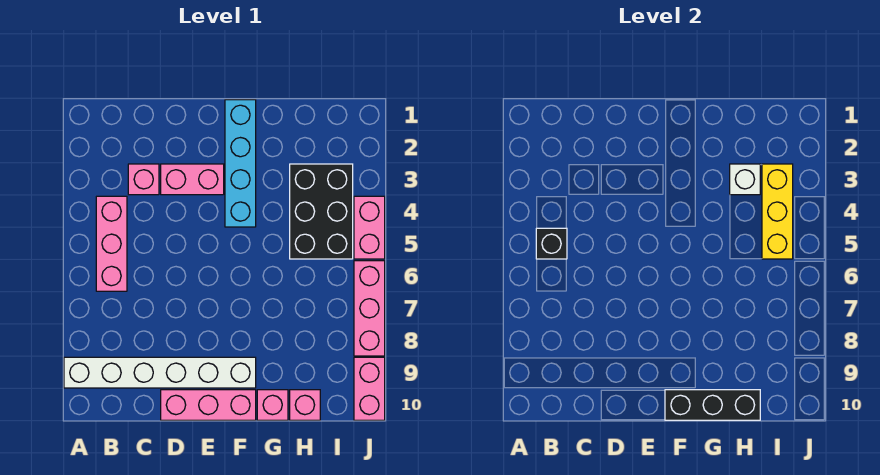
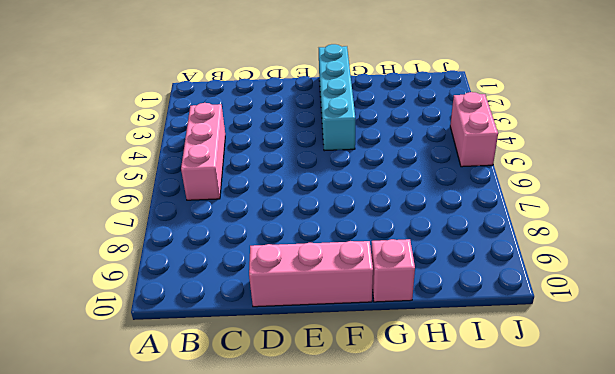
none -> white brick A9:F9 level 1
none -> pink brick C3 level 1
none -> pink brick D3:E3 level 1

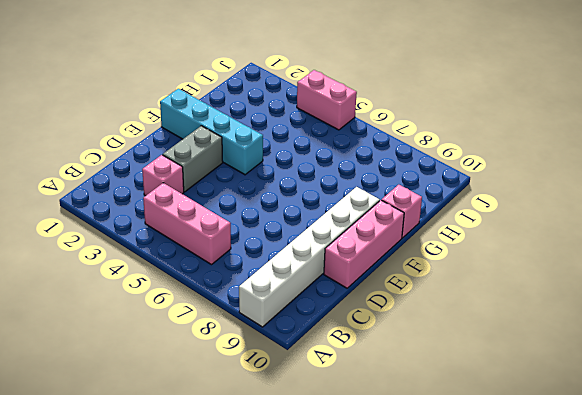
grey brick D3:E3 level 1 -> pink brick D3:E3 level 1
none -> black brick H3:I5 level 1
none -> pink brick H10 level 1
none -> pink brick J6:J8 level 1

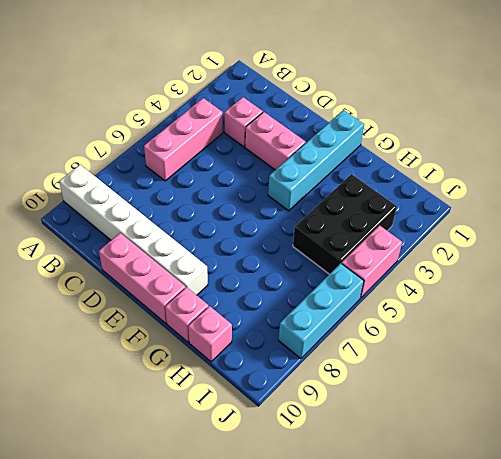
cyan brick J6:J8 level 1 -> pink brick J6:J8 level 1
none -> pink brick J9:J10 level 1
none -> black brick B5 level 2
none -> black brick F10:H10 level 2

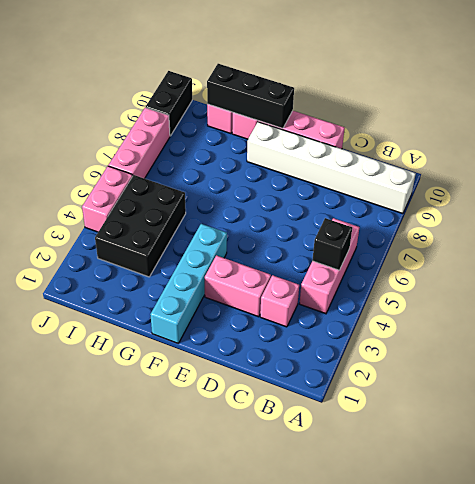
black brick J9:J10 level 1 -> pink brick J9:J10 level 1
none -> white brick H3 level 2
none -> yellow brick I3:I5 level 2

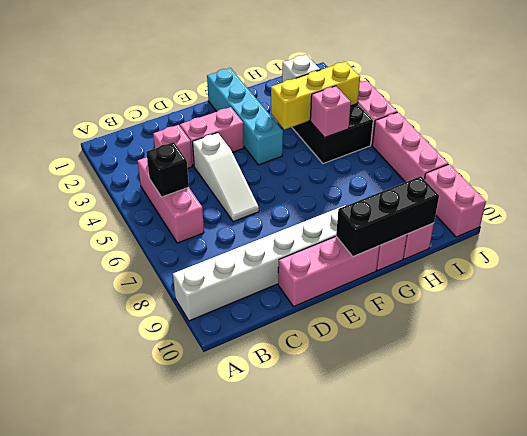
white slope D4:D6 level 1 top 4 -> none
yellow brick G4:I4 level 2 -> yellow brick I3:I5 level 2
pink brick H5 level 2 -> none

